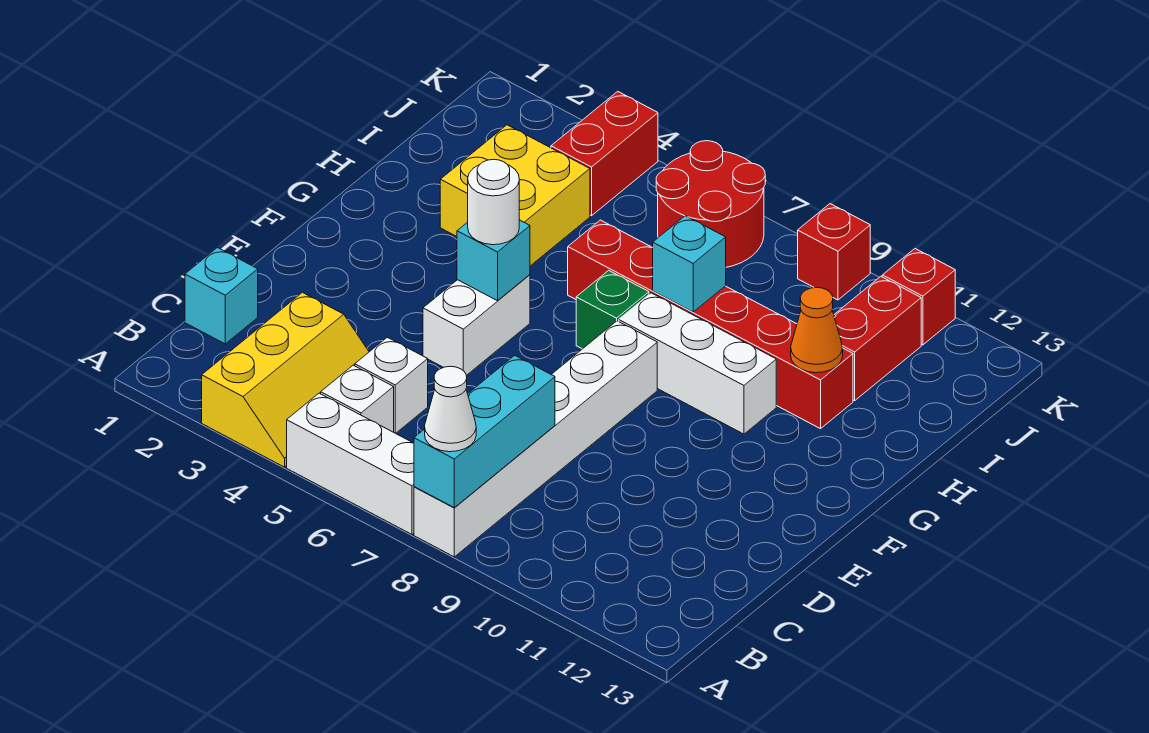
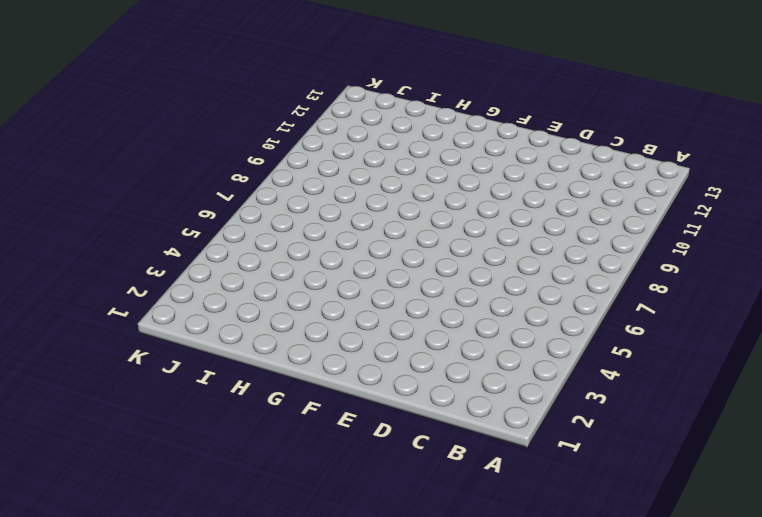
none -> yellow slope A3:C4 level 1 top 3
none -> white brick A5:A7 level 1
none -> white brick A8:F8 level 1

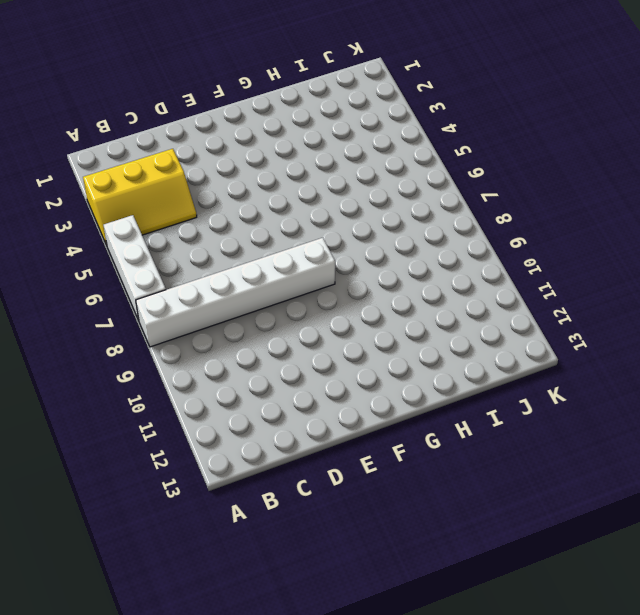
none -> white brick B5 level 1
none -> cyan brick C1 level 1
none -> white brick C5 level 1

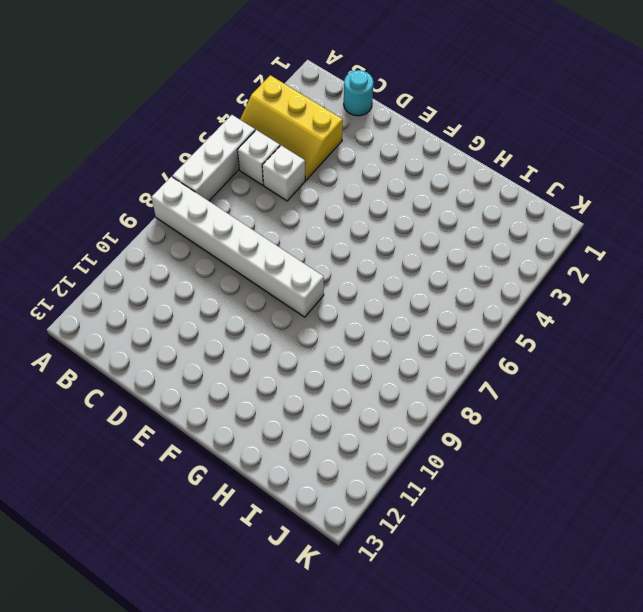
cyan round brick C1 level 1 -> cyan brick C1 level 1
none -> white brick E5:F5 level 1
none -> green brick G7 level 1
none -> white brick G8:G10 level 1

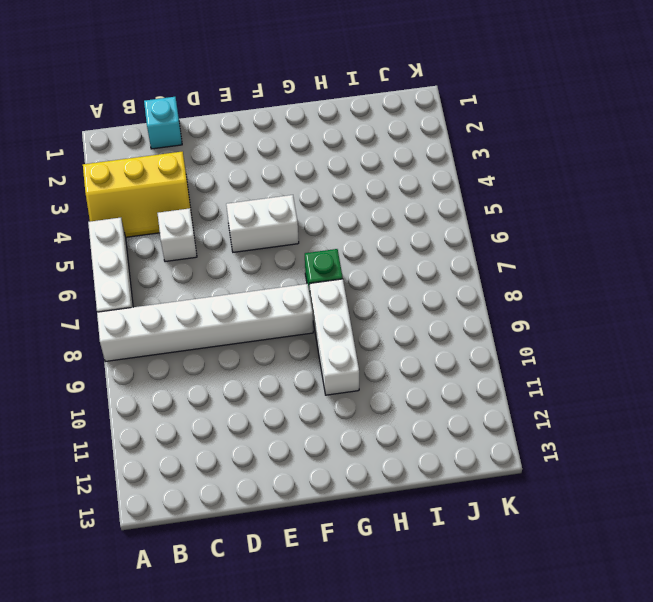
none -> white brick B5 level 1
none -> yellow brick H3:I4 level 1
none -> red brick H6:H11 level 1

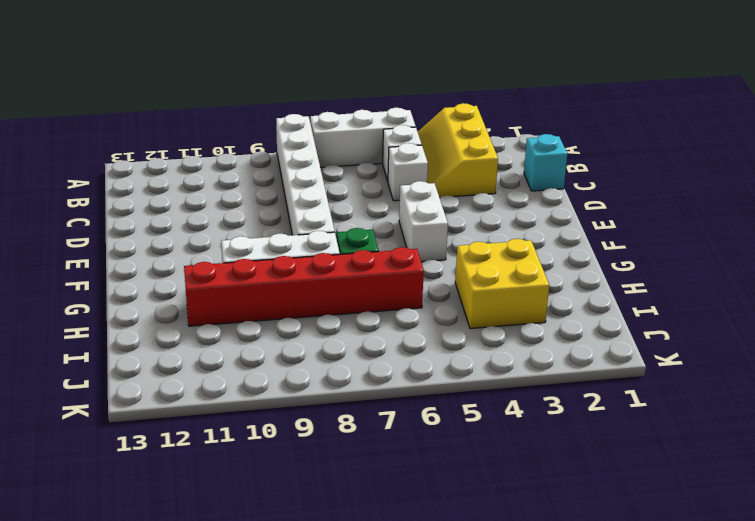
none -> red brick I11:J11 level 1
none -> red brick J4:K4 level 1
none -> red round brick J6:K7 level 1

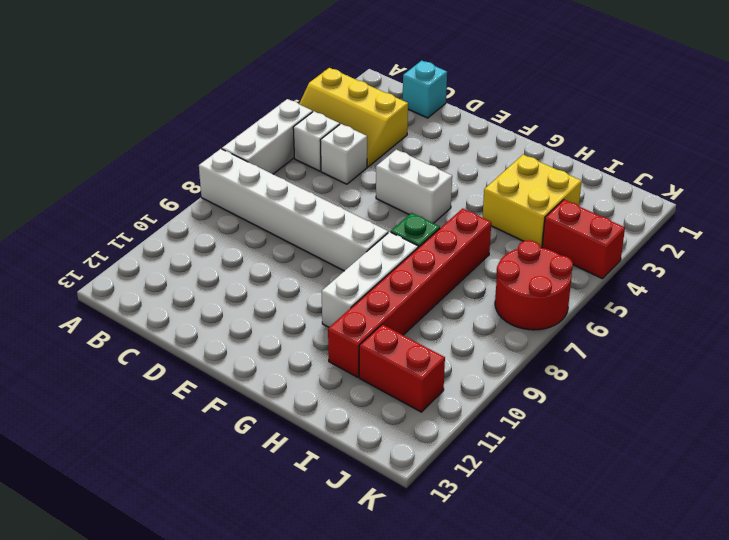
none -> red brick K9 level 1
none -> red brick K11 level 1
none -> cyan brick A8:C8 level 2

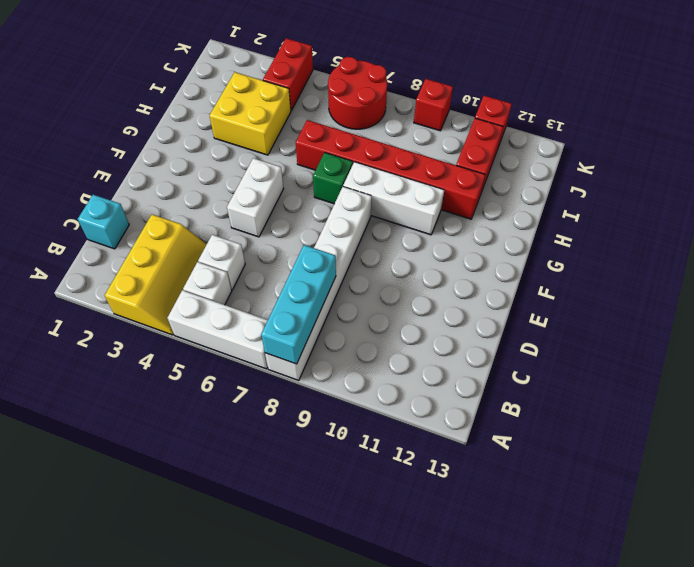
none -> cyan brick F5 level 2
none -> cyan brick H8 level 2
none -> orange cone H11 level 2

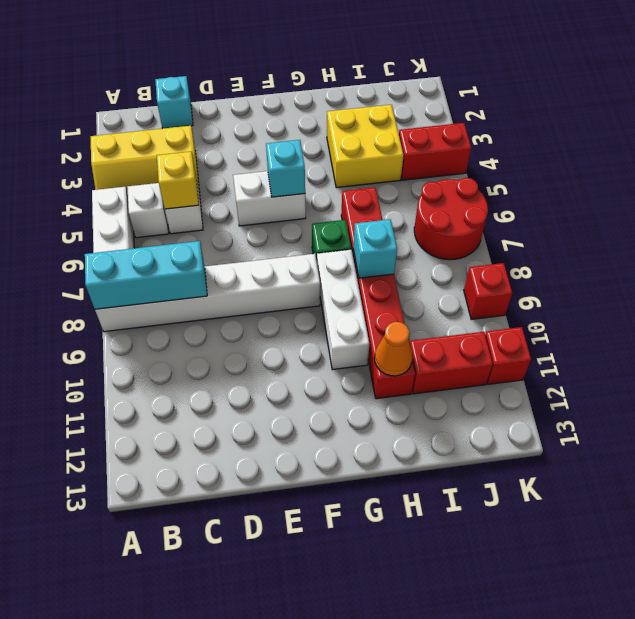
yellow brick C5 level 2 -> none
none -> white cone A8 level 3
none -> white round brick F5 level 3

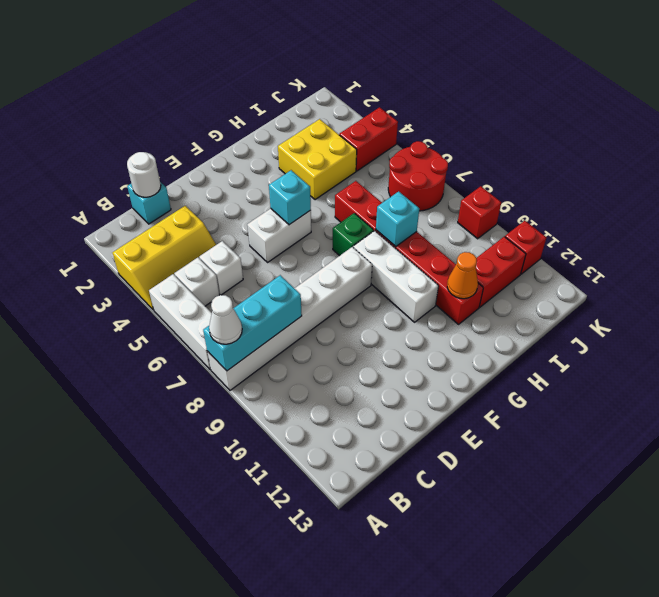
white round brick C1 level 2 -> white round brick F5 level 3

